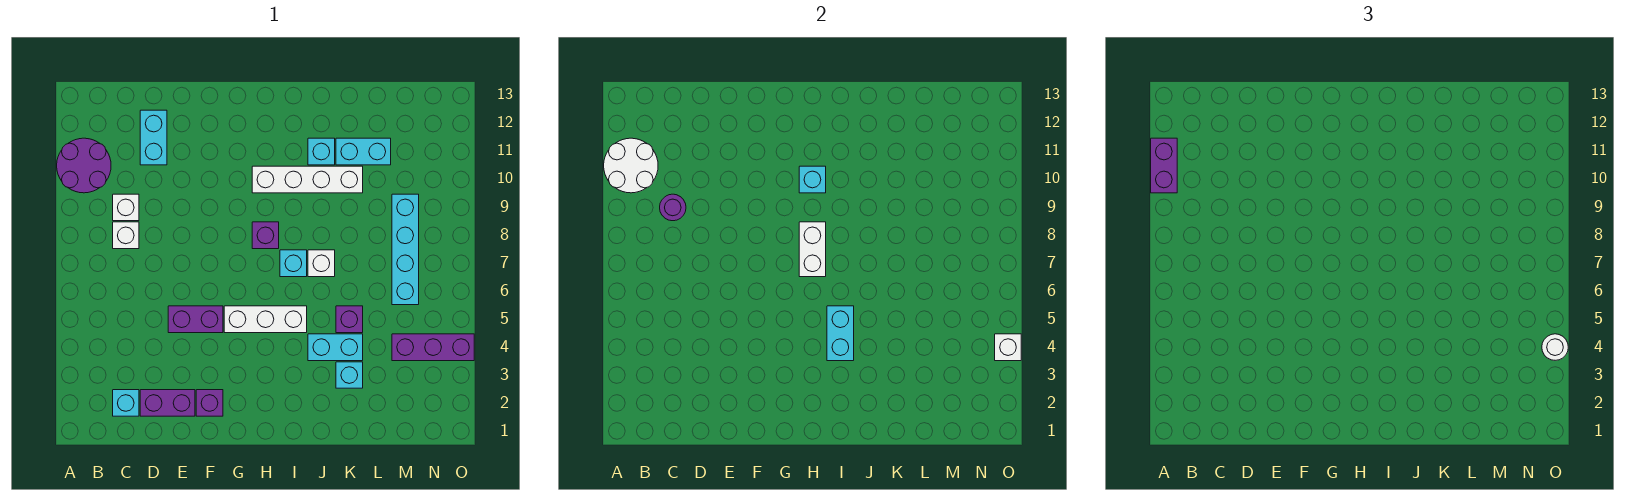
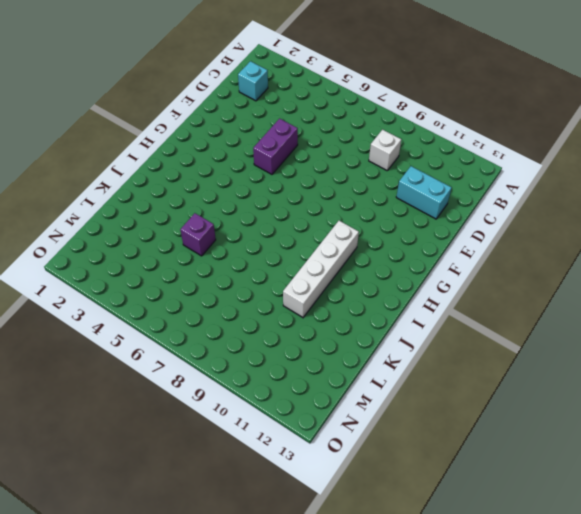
none -> purple round brick A10:B11 level 1
none -> white brick C8 level 1
none -> purple brick D2:E2 level 1

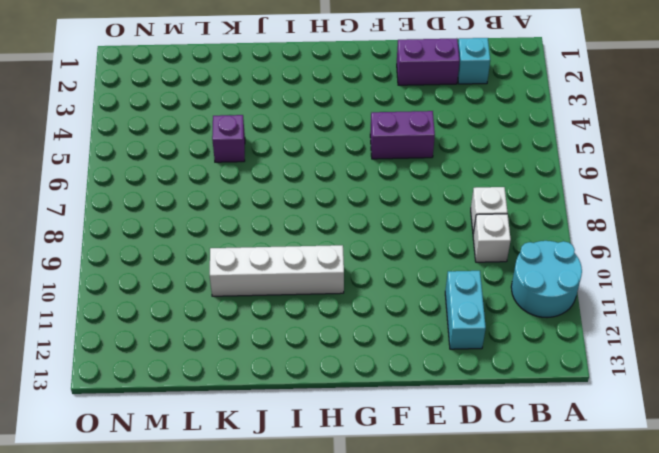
cyan round brick A10:B11 level 1 -> purple round brick A10:B11 level 1
none -> purple brick F2 level 1
none -> white brick G5:I5 level 1
none -> purple brick H8 level 1

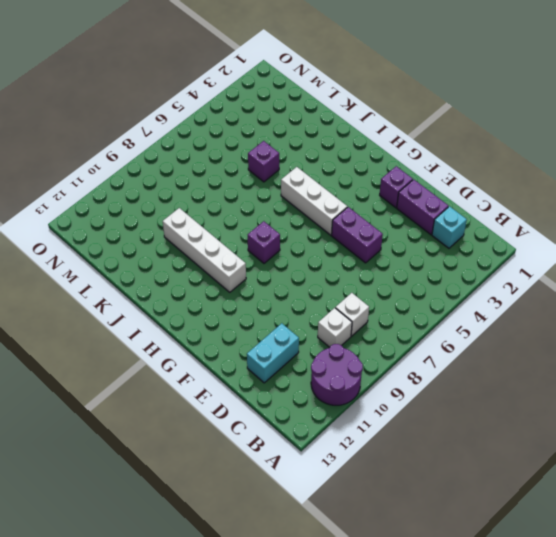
none -> cyan brick I7 level 1
none -> cyan brick J4:K4 level 1
none -> white brick J7 level 1

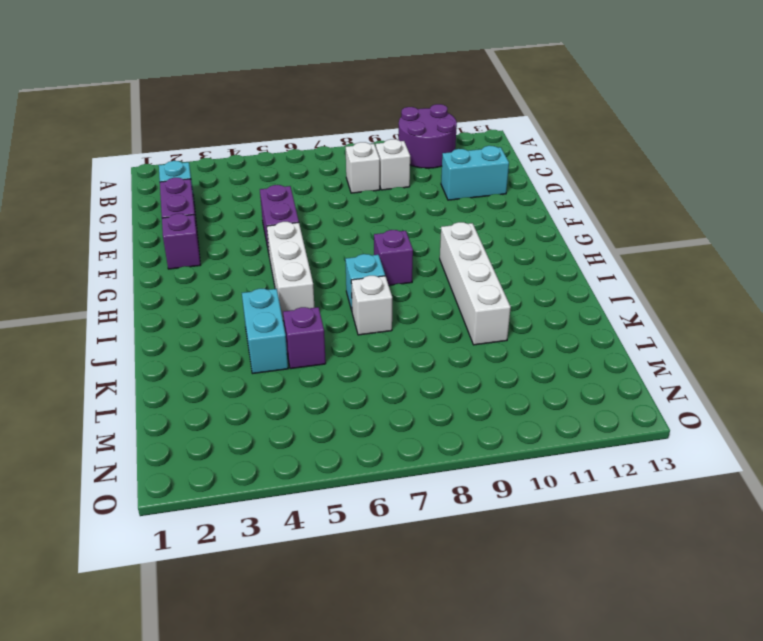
none -> cyan brick J11 level 1
none -> cyan brick K3 level 1
none -> cyan brick K11:L11 level 1

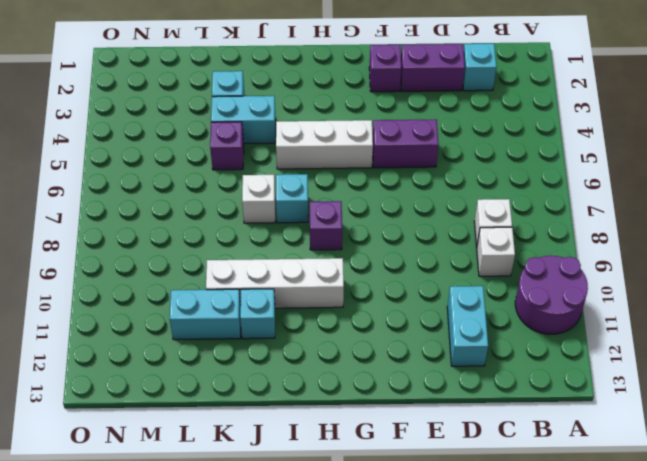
none -> purple brick M4:O4 level 1
none -> cyan brick M6:M9 level 1
none -> white round brick A10:B11 level 2

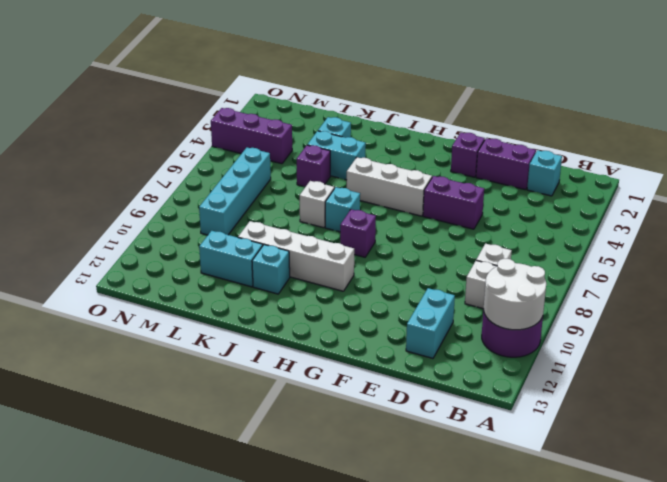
none -> purple round brick C9 level 2
none -> white brick H7:H8 level 2
none -> cyan brick H10 level 2

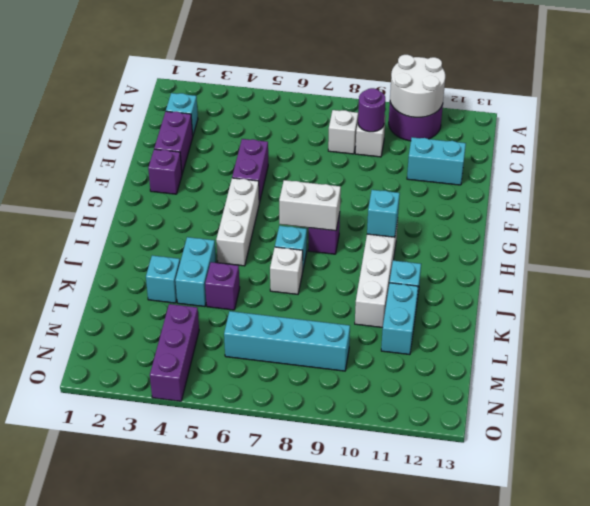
none -> cyan brick I4:I5 level 2
none -> white brick O4 level 2
none -> purple brick A10:A11 level 3

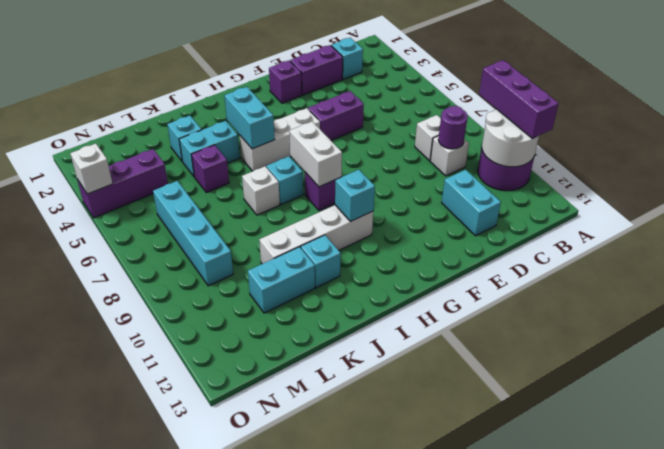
purple brick A9:A11 level 3 -> purple brick A10:A11 level 3
none -> white round brick O4 level 3

